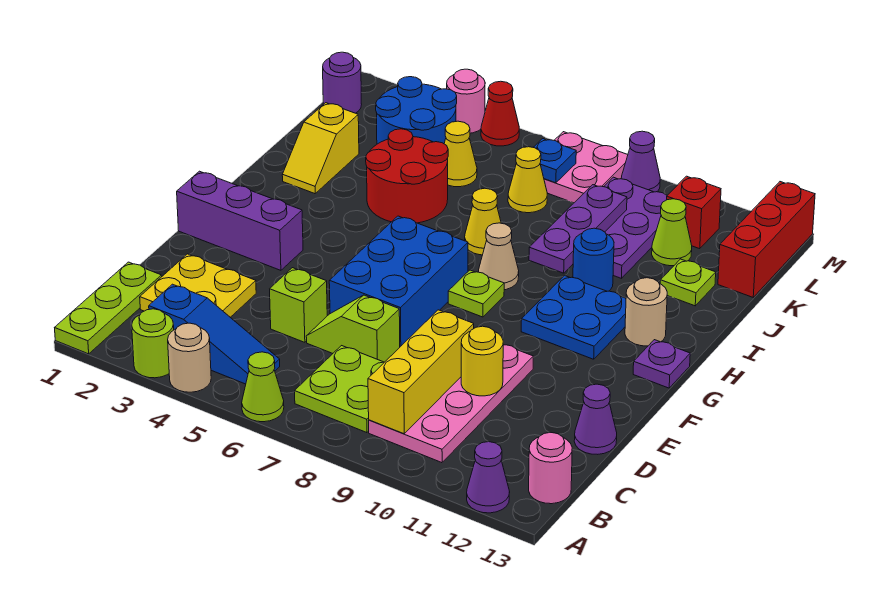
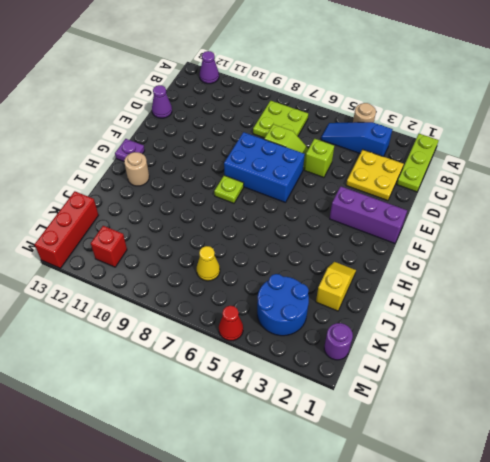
blue brick E6:F8 level 1 -> blue brick E6:G7 level 1
none -> lime round brick A3 level 1
none -> lime cone A6 level 1
none -> pink plate B9:E10 level 1
none -> pink round brick B13 level 1

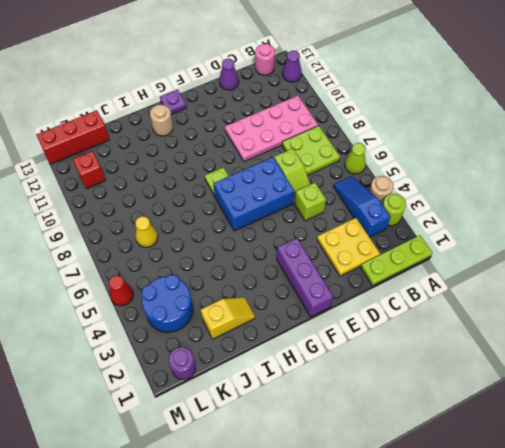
none -> blue plate G10:H11 level 1
none -> tan cone H8 level 1
none -> red round brick I4:J5 level 1
none -> yellow cone I7 level 1

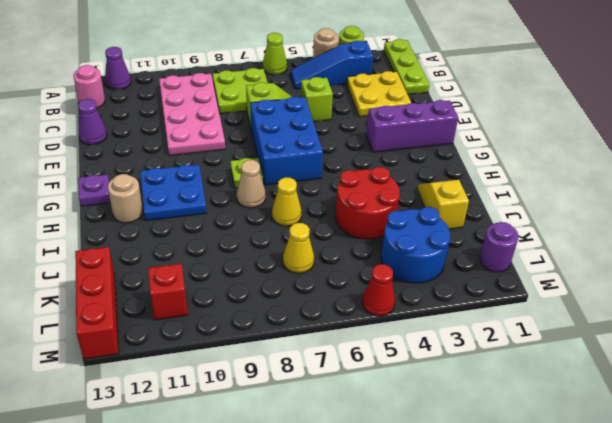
none -> blue round brick I10 level 1
none -> purple plate J9:L10 level 1
none -> lime plate J12 level 1
none -> yellow cone K5 level 1

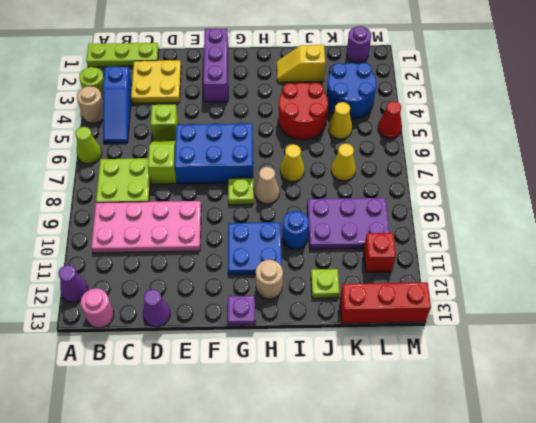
none -> lime cone K11 level 1
none -> pink plate L7:M8 level 1
none -> pink round brick M4 level 1
none -> purple cone M9 level 1

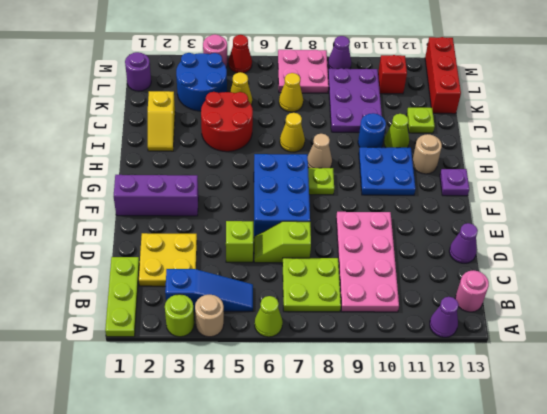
lime cone I11 level 1 -> lime cone K11 level 1
none -> yellow brick B9:D9 level 2
none -> yellow round brick D10 level 2
none -> purple plate I9:K9 level 2
none -> blue plate L7 level 2

